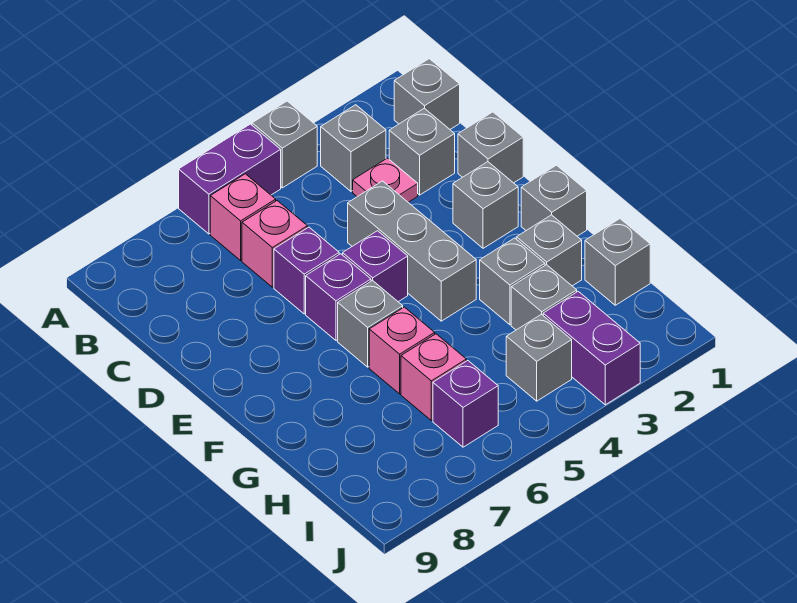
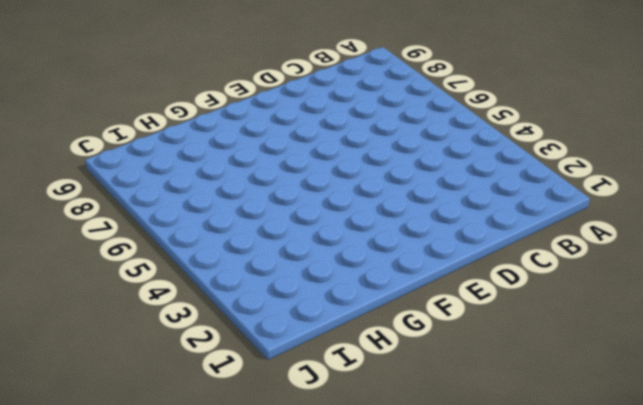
none -> grey brick A4 level 1
none -> purple brick A5:A6 level 1
none -> grey brick B1 level 1

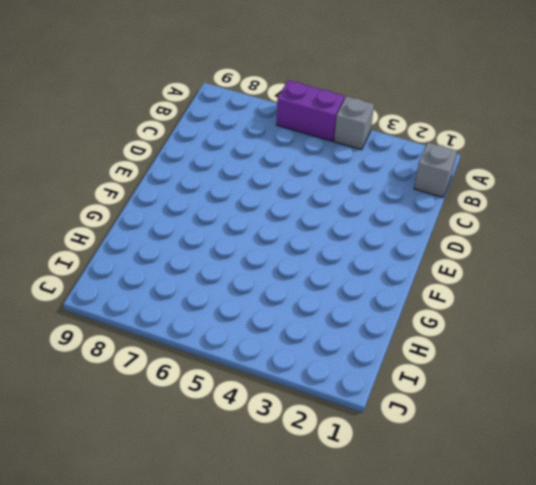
none -> grey brick B3 level 1
none -> pink brick B6 level 1
none -> grey brick C2 level 1

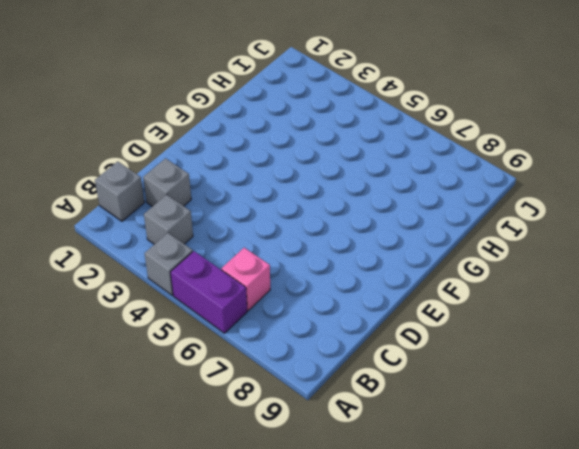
none -> pink plate C3 level 1
none -> pink brick C6 level 1
none -> grey brick D1 level 1

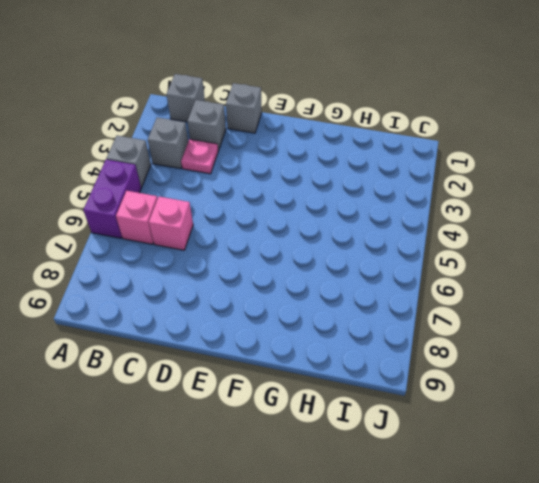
none -> grey brick D4:F4 level 1
none -> purple brick D6 level 1
none -> grey brick E2 level 1

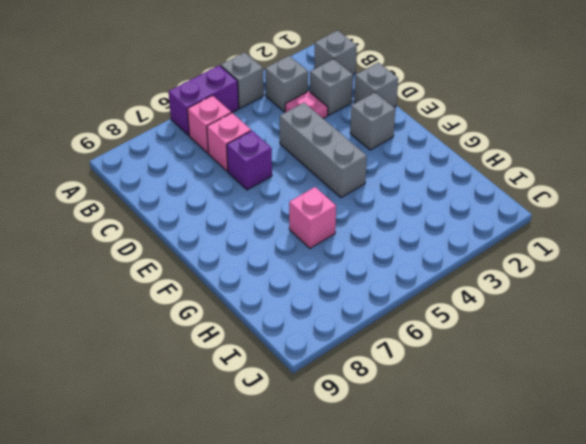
none -> purple brick E5 level 1
none -> purple brick E6 level 1
none -> grey brick F1 level 1

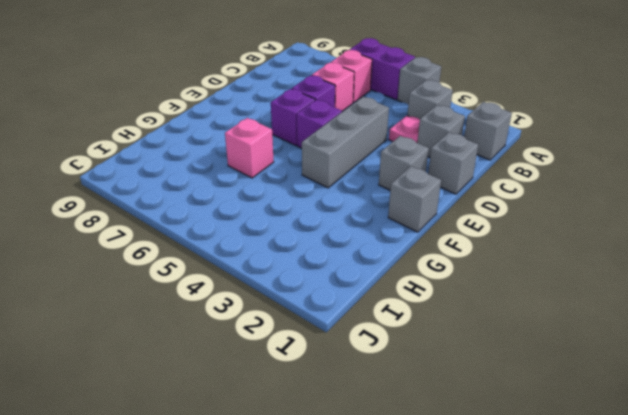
none -> grey brick F6 level 1
none -> grey brick G2 level 1
none -> grey brick G3 level 1

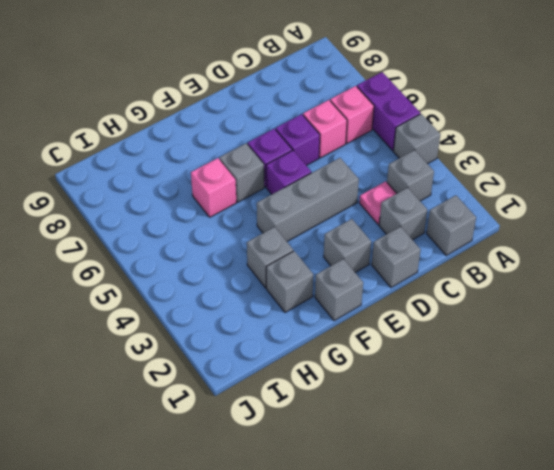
none -> grey brick H1 level 1
none -> grey brick H3 level 1
none -> pink brick H6 level 1

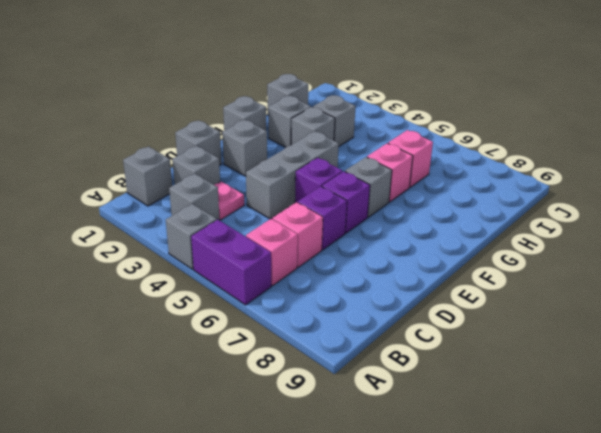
none -> purple brick I3:J3 level 1
none -> grey brick I4 level 1
none -> purple brick I6 level 1

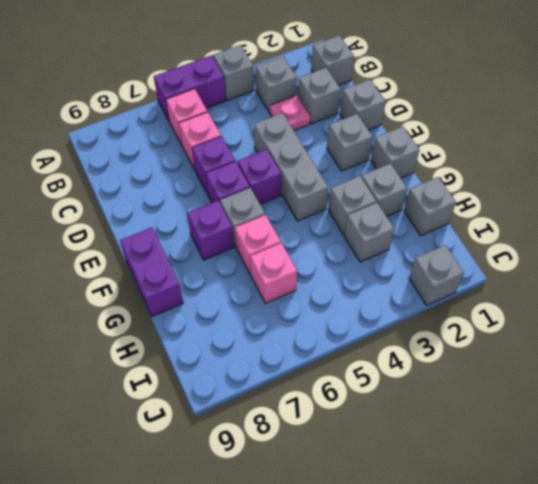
purple brick F7 level 1 -> purple brick I6 level 1
purple brick F9:G9 level 1 -> purple brick I3:J3 level 1
grey brick J2 level 1 -> grey brick I4 level 1

